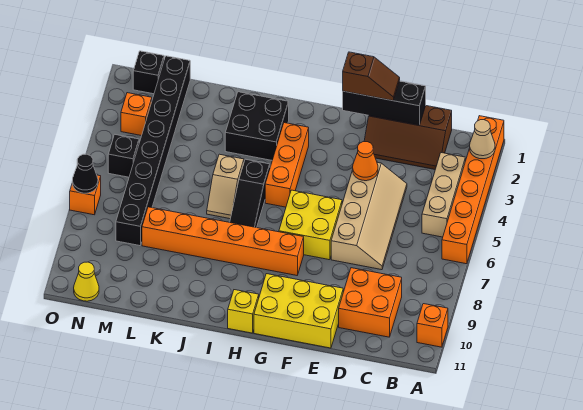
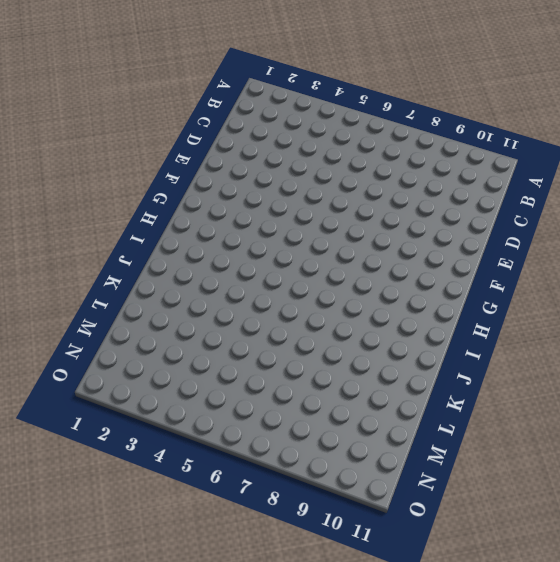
none -> orange brick A1:A6 level 1
none -> orange brick A10 level 1
none -> tan brick B3:B5 level 1

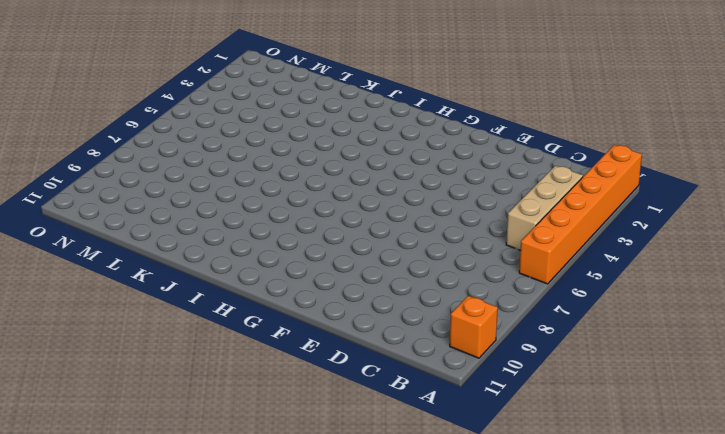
none -> brown slope C1:E2 level 1 top 1
none -> orange brick C9:D10 level 1
none -> tan slope D4:E7 level 1 top E

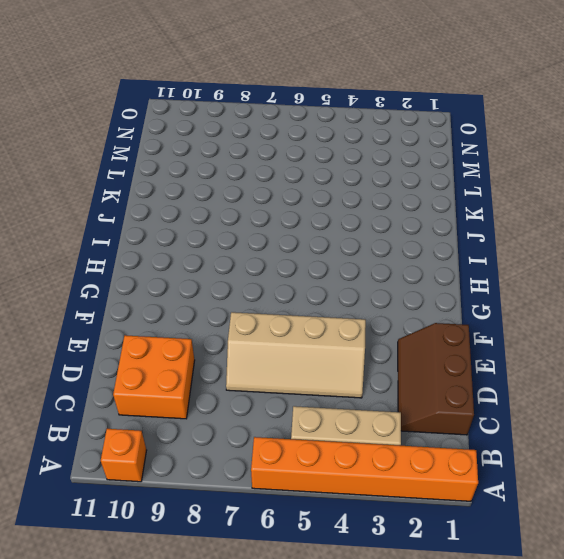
none -> yellow brick E10:G11 level 1
none -> yellow brick F6:G7 level 1
none -> orange brick G8:L8 level 1

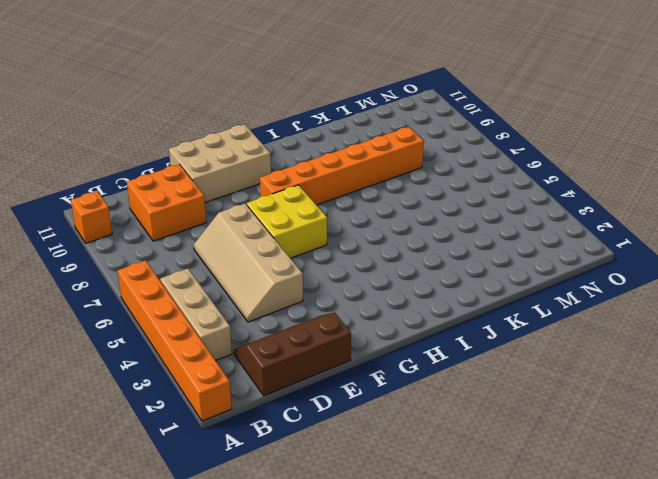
tan brick E10:G11 level 1 -> yellow brick E10:G11 level 1
none -> orange brick H3:H5 level 1
none -> yellow brick H11 level 1
none -> black brick I2:J3 level 1

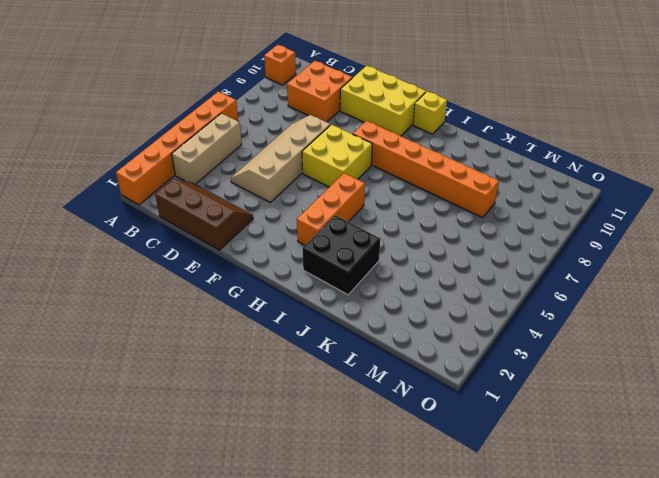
none -> black slope I5:I7 level 1 top 5
none -> tan slope J5:J6 level 1 top 5
none -> black brick M1:M8 level 1

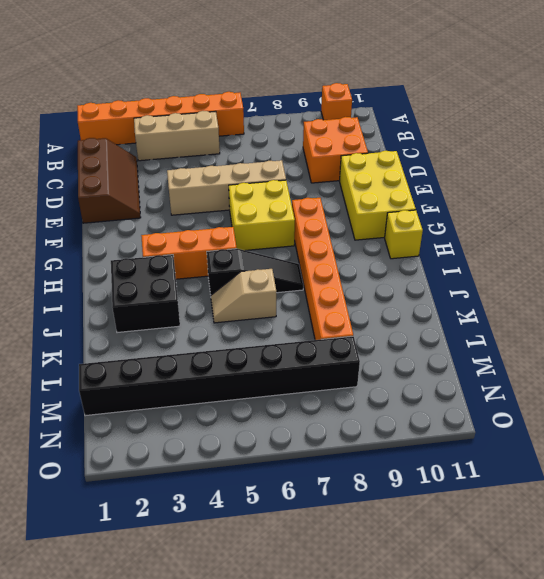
tan slope J5:J6 level 1 top 6 -> tan slope J5:J6 level 1 top 5
none -> black brick N1 level 1
none -> orange brick N3 level 1
none -> black brick N5 level 1

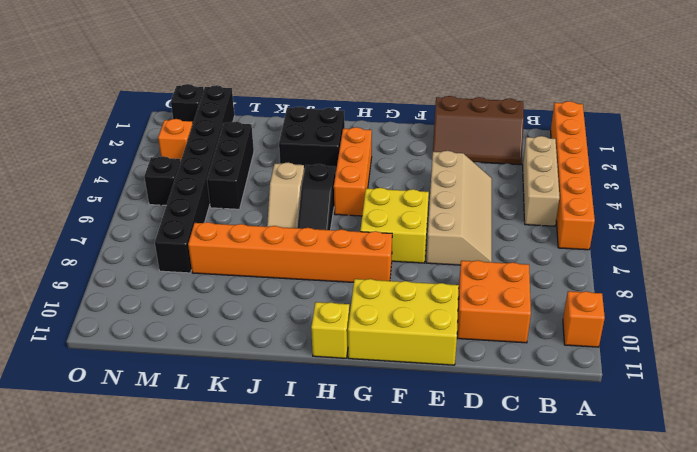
black brick L3:L5 level 1 -> black brick D1:F1 level 2
none -> yellow cone N11 level 1
none -> orange brick O7 level 1
none -> tan cone A2 level 2

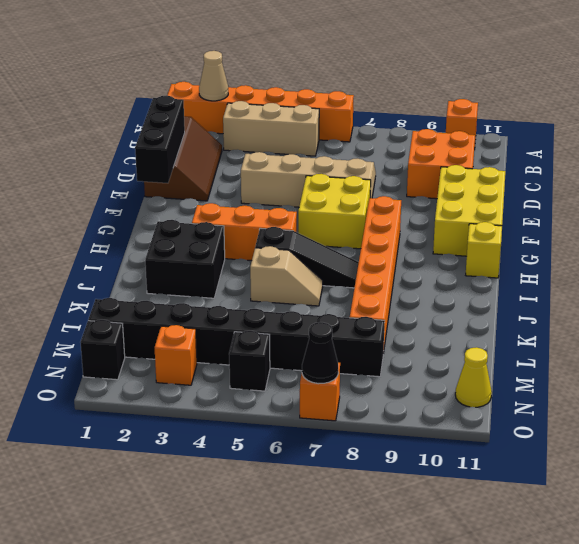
none -> orange cone E4 level 2
none -> brown slope E1:F1 level 3 top F

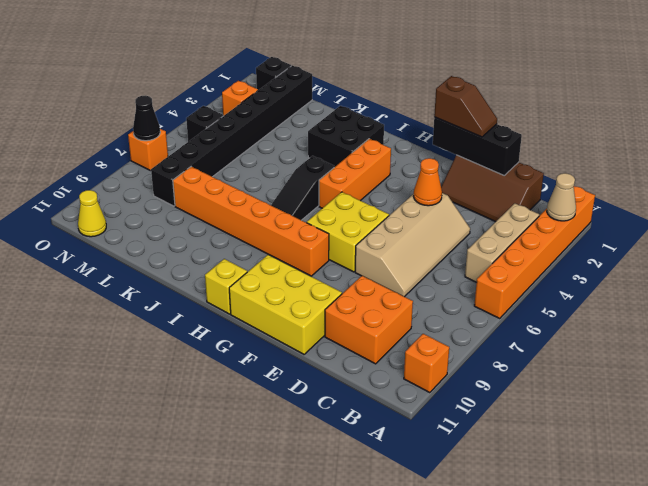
none -> tan slope J5:J6 level 1 top 5

